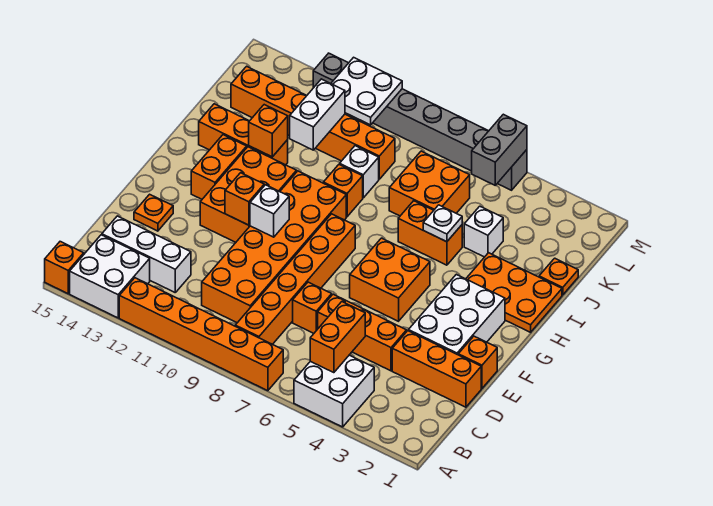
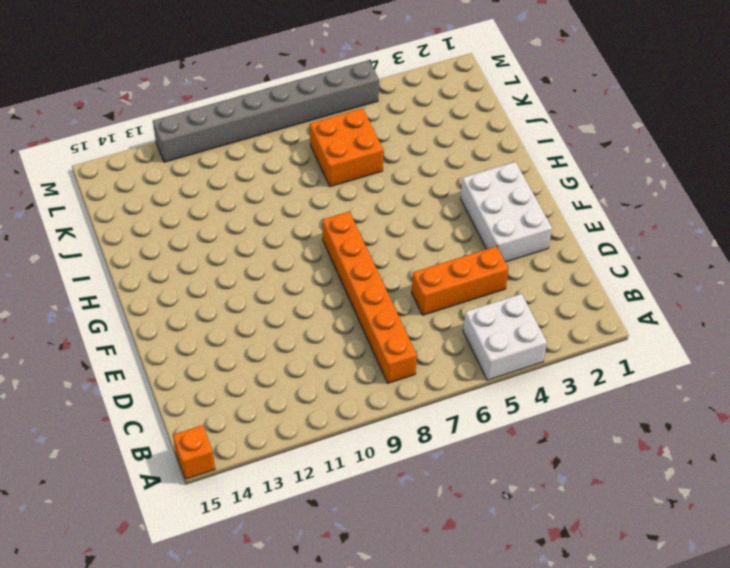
none -> orange brick A7:A12 level 1
none -> white brick A13:B14 level 1
none -> orange brick C9:H10 level 1
none -> white brick C12:C14 level 1

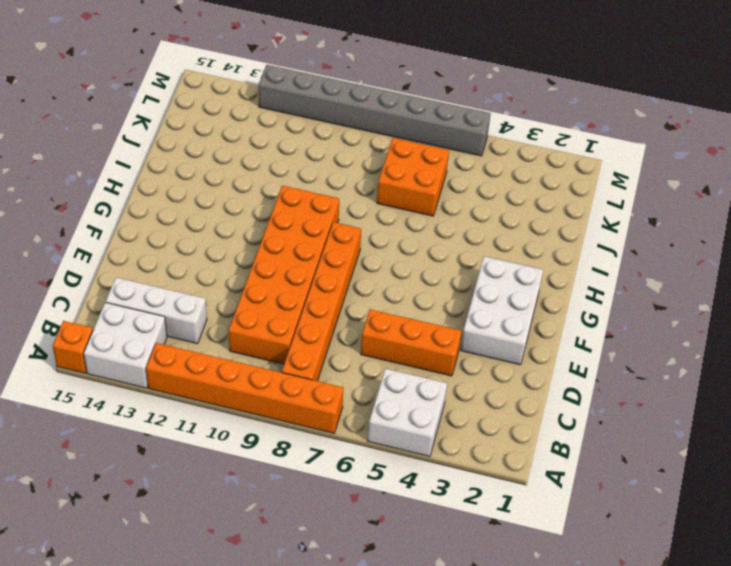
none -> orange brick D1:D3 level 1
none -> orange brick D7 level 1
none -> orange brick E1 level 1
none -> orange plate E14 level 1

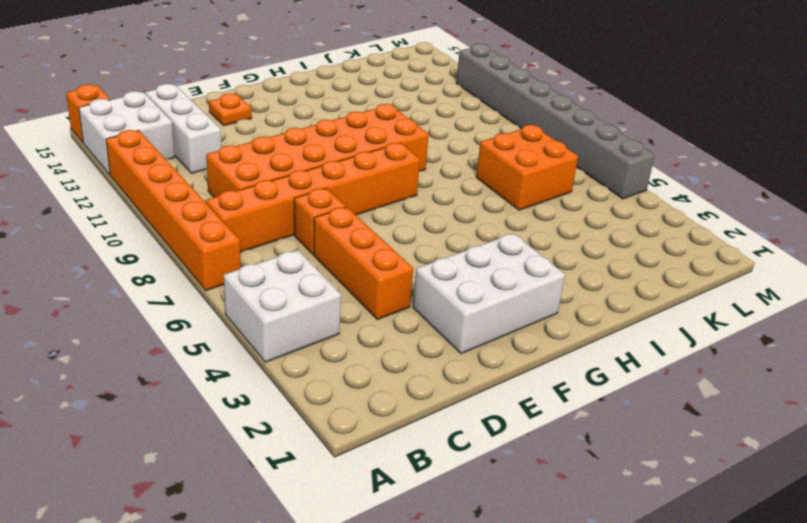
none -> orange brick D1:D3 level 1
none -> orange brick E1 level 1
none -> orange brick F5:G6 level 1
none -> orange brick F11:H12 level 1

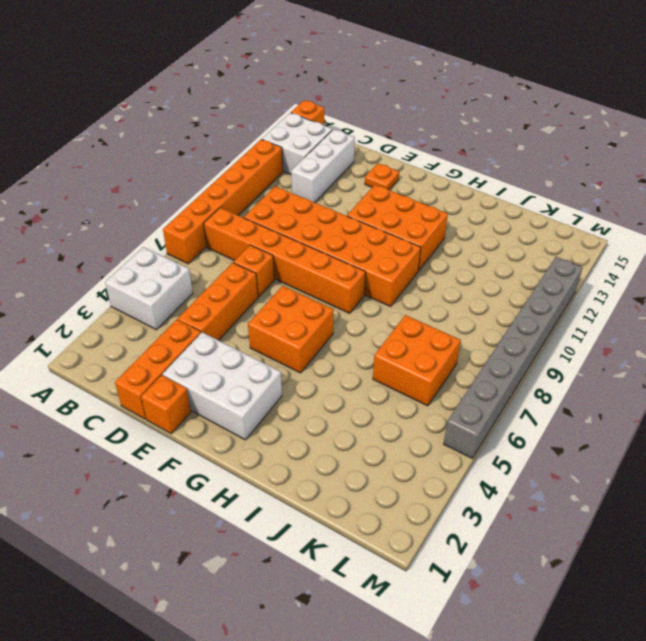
none -> orange brick G13:H13 level 1
none -> orange plate H1:I3 level 1
none -> orange brick I5:I6 level 1
none -> orange brick I9 level 1

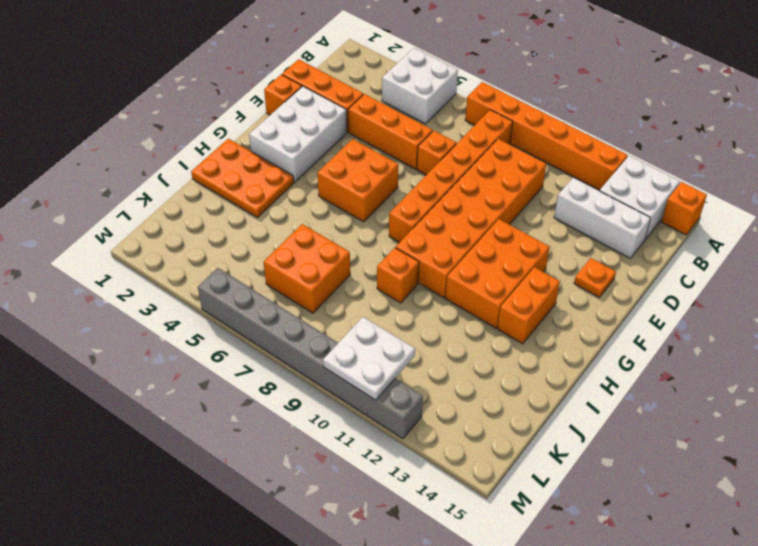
none -> orange brick I5:I6 level 1
none -> orange brick I12:I14 level 1
none -> orange plate J1 level 1
none -> white brick J4 level 1

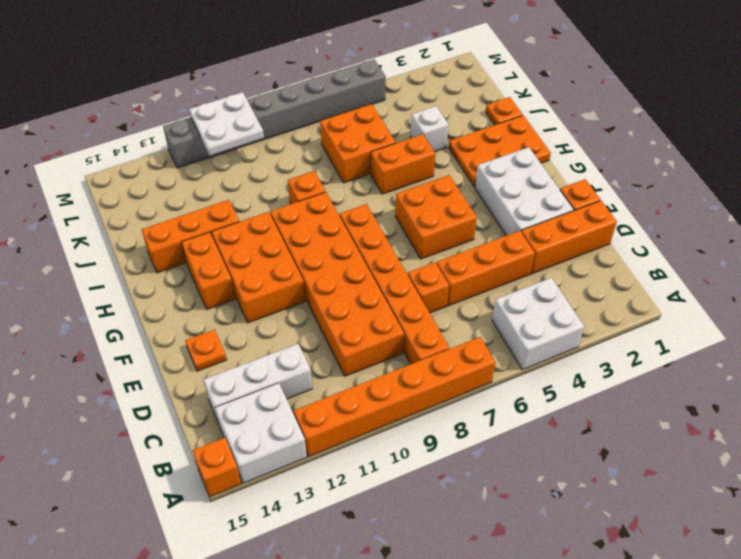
none -> white brick J9 level 1
none -> orange brick K9:K14 level 1
none -> orange brick B5:C5 level 2
none -> white brick F10 level 2

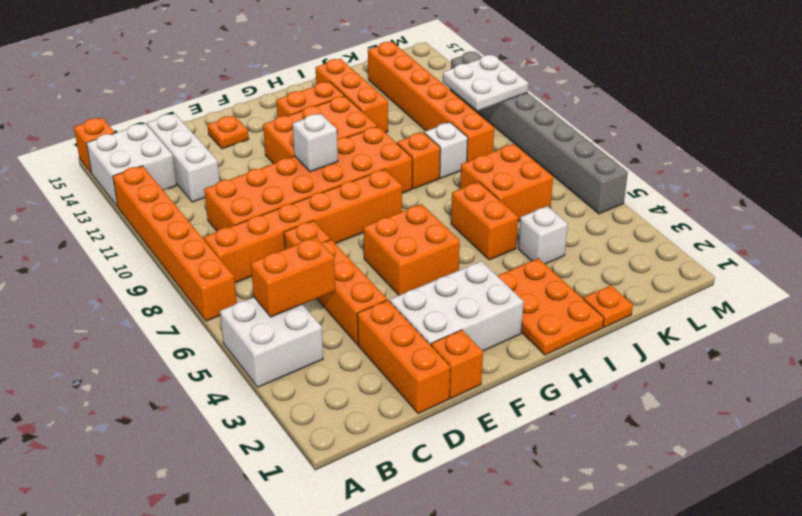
none -> orange brick F11 level 2
none -> white plate I5 level 2
none -> orange brick I12 level 2
none -> white brick J11:K11 level 2

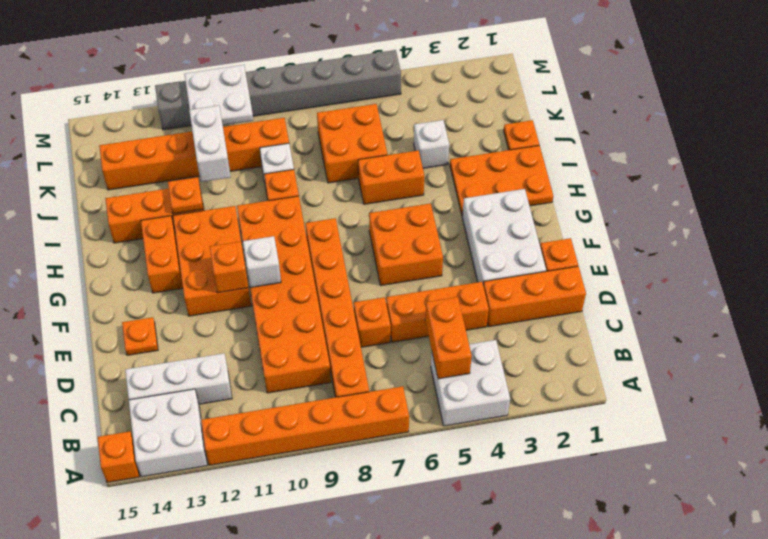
orange plate I12 level 2 -> orange brick I12 level 2
none -> white plate I5 level 2
none -> grey brick L5:M5 level 2

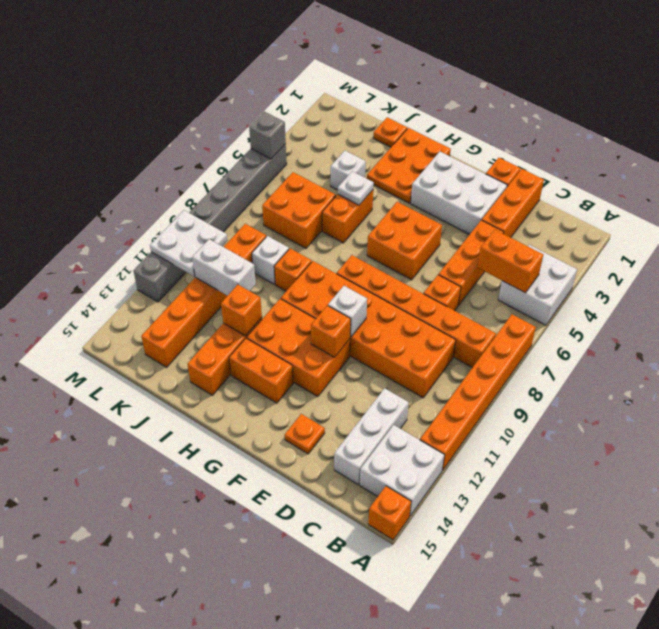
grey brick M5 level 2 -> grey brick L5:M5 level 2

